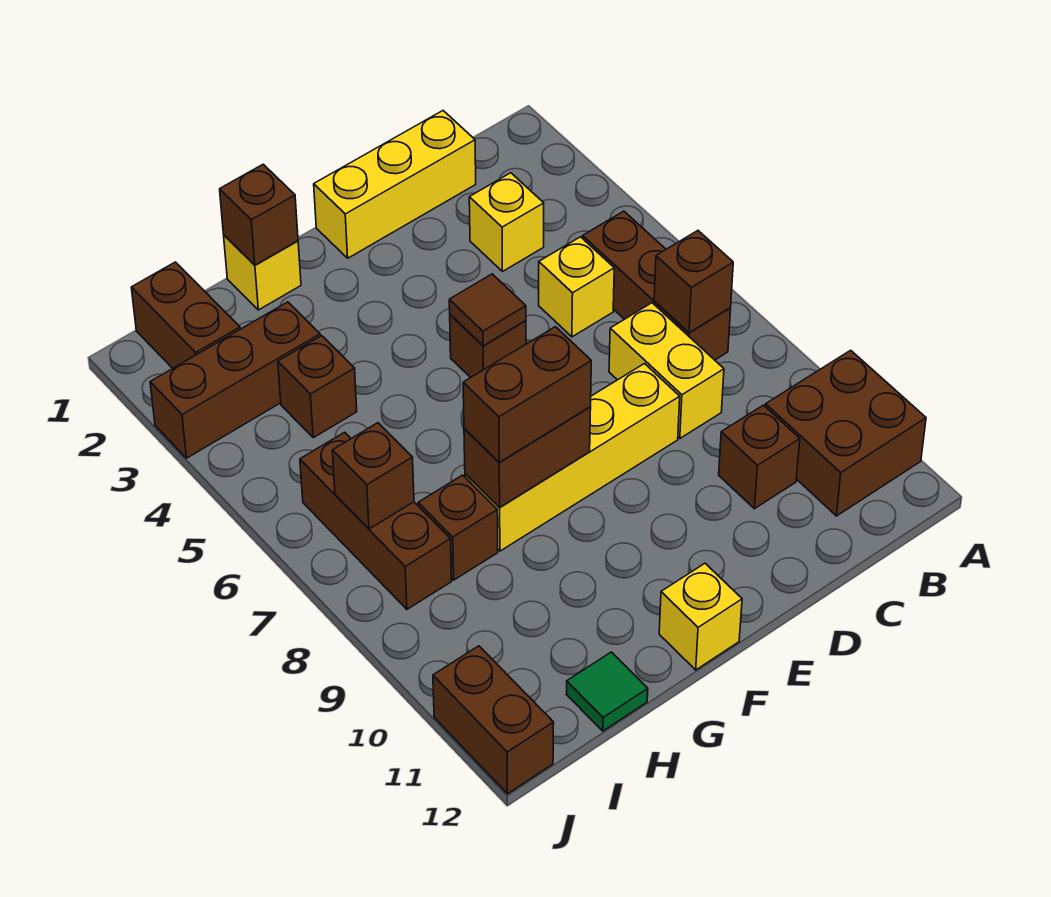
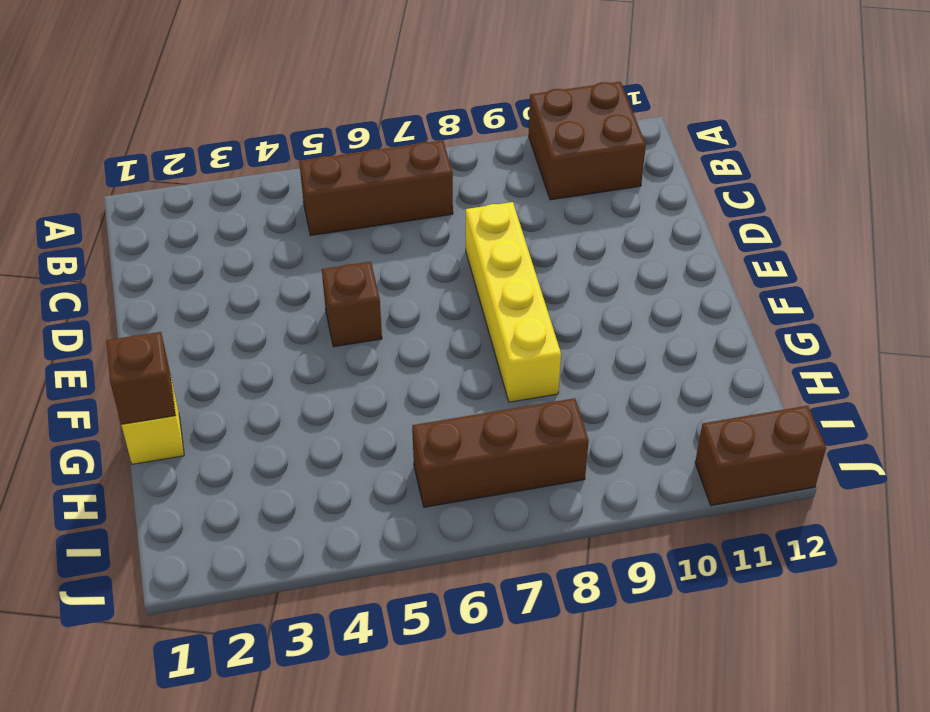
none -> yellow brick C1:E1 level 1
none -> yellow brick C3 level 1
none -> yellow brick C5 level 1

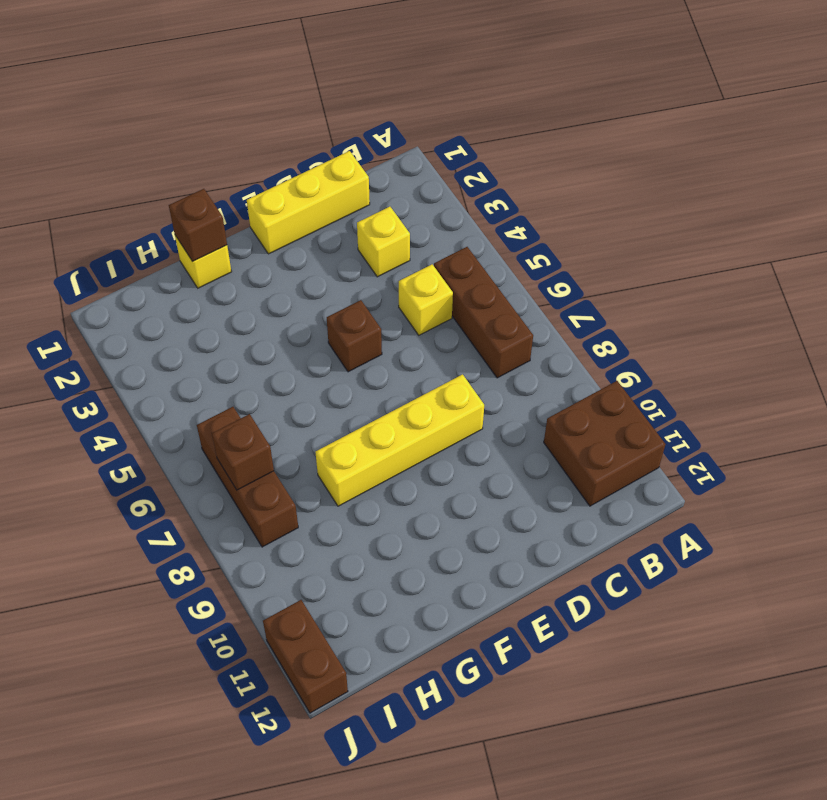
none -> yellow brick C7:C8 level 1
none -> brown brick C10 level 1
none -> yellow brick F12 level 1

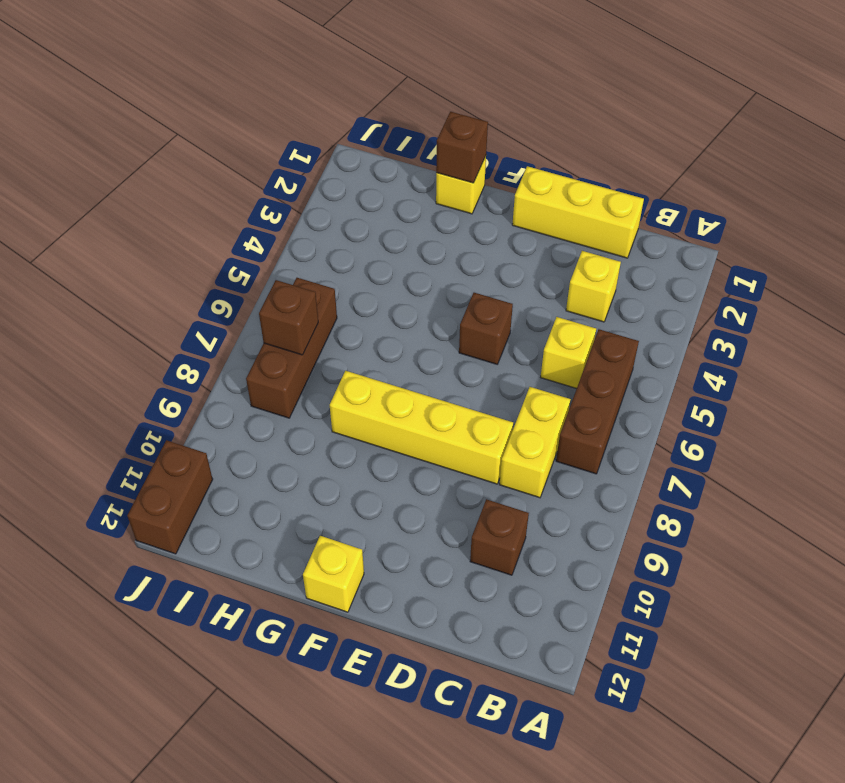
none -> brown brick A10:B11 level 1
none -> brown brick H3:J3 level 1
none -> brown brick H4 level 1

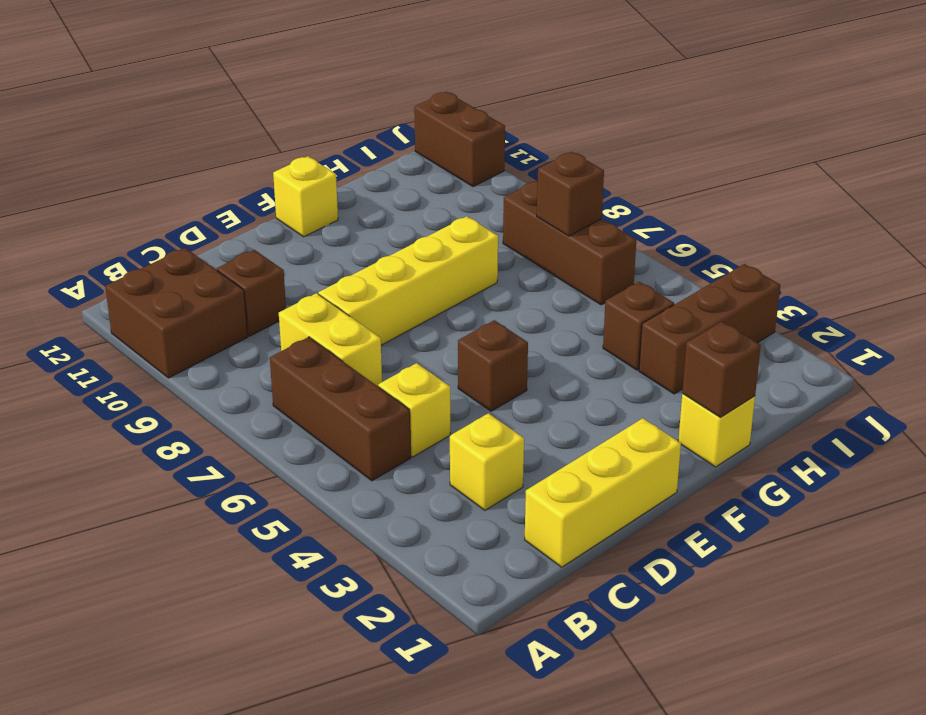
none -> brown brick H8 level 1
none -> green tile H12 level 1
none -> brown brick I1:I2 level 1

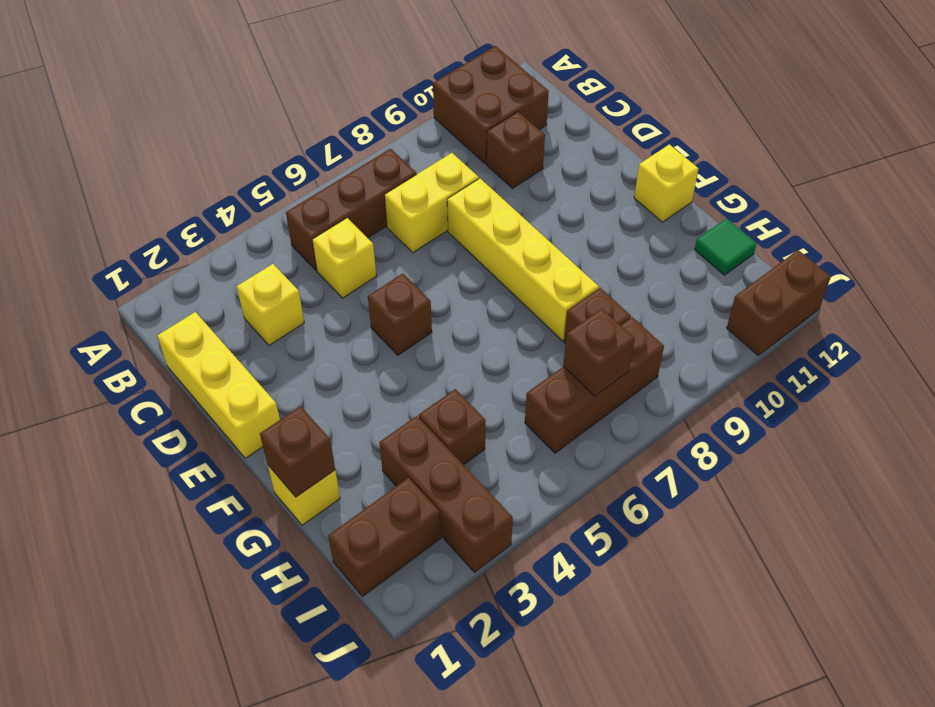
none -> brown brick B7 level 2
none -> brown tile E5 level 2
none -> brown brick F8:G8 level 2

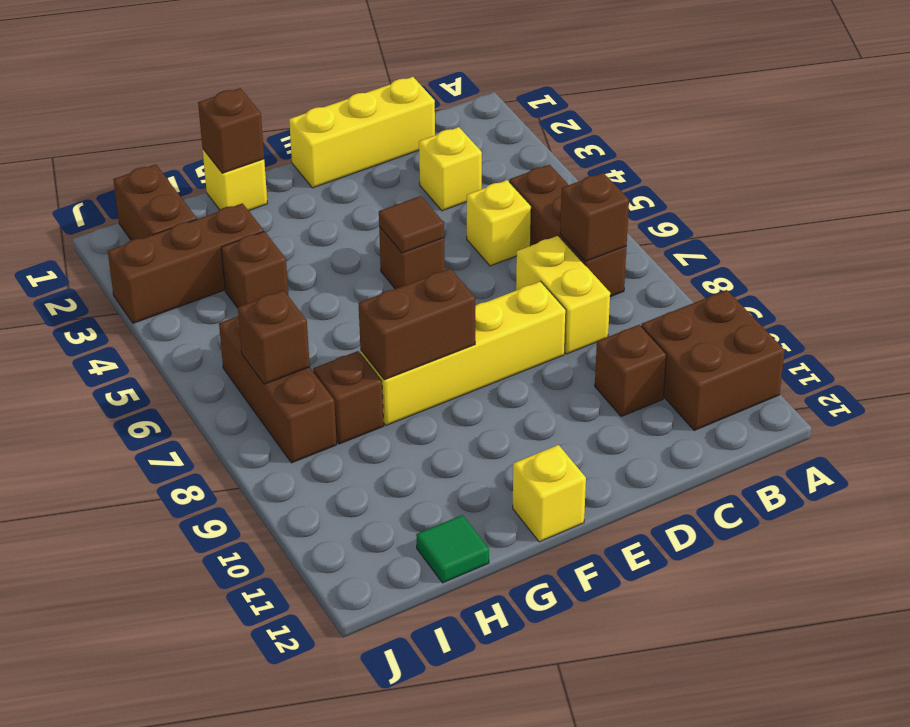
none -> brown brick J11:J12 level 1
none -> brown brick F8:G8 level 3

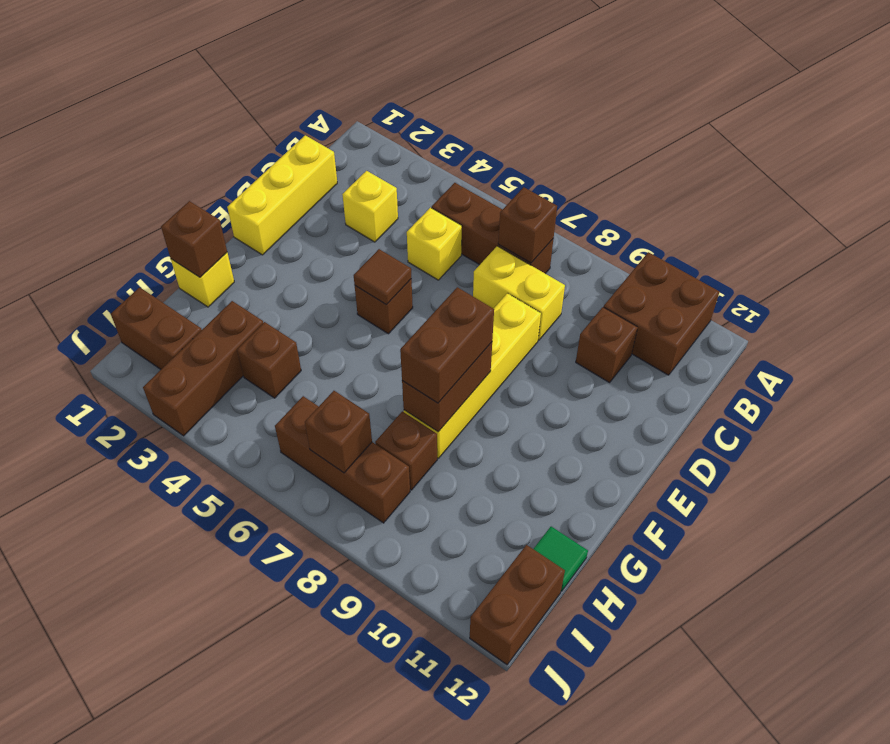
brown brick I12:J12 level 1 -> brown brick J11:J12 level 1
none -> yellow brick F12 level 1

